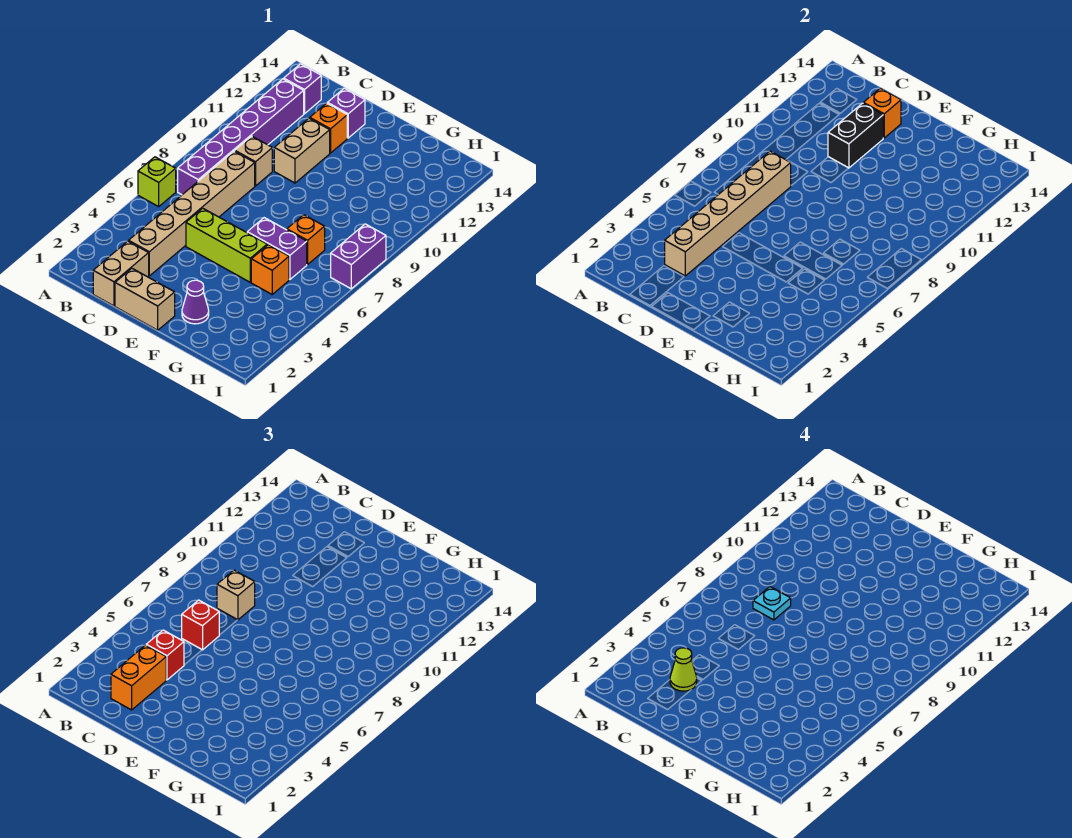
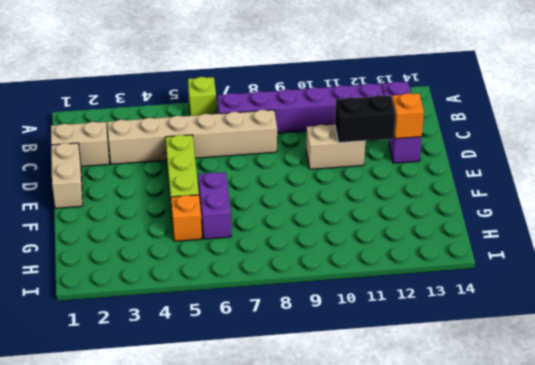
none -> tan brick C9 level 1
none -> orange brick D12 level 1
none -> purple cone F2 level 1

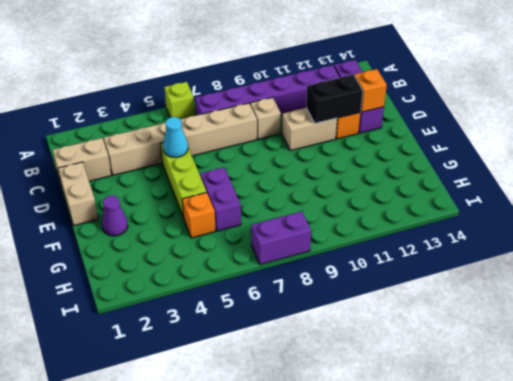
cyan cone D5 level 2 -> none
none -> orange brick G7 level 1
none -> tan brick C3:C8 level 2
none -> orange brick C2:C3 level 3

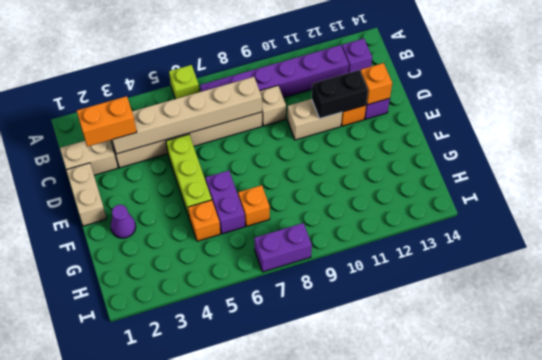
none -> red brick C4 level 3
none -> red brick C6 level 3
none -> tan brick C8 level 3

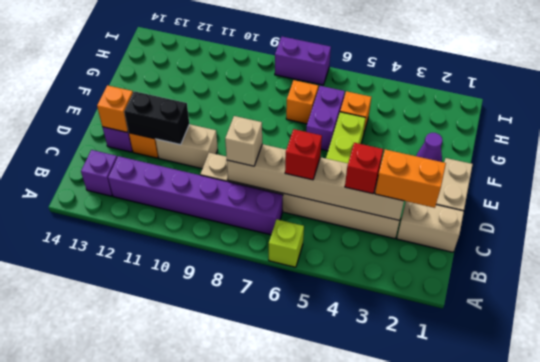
none -> lime cone C3 level 4
none -> cyan plate C8 level 4

